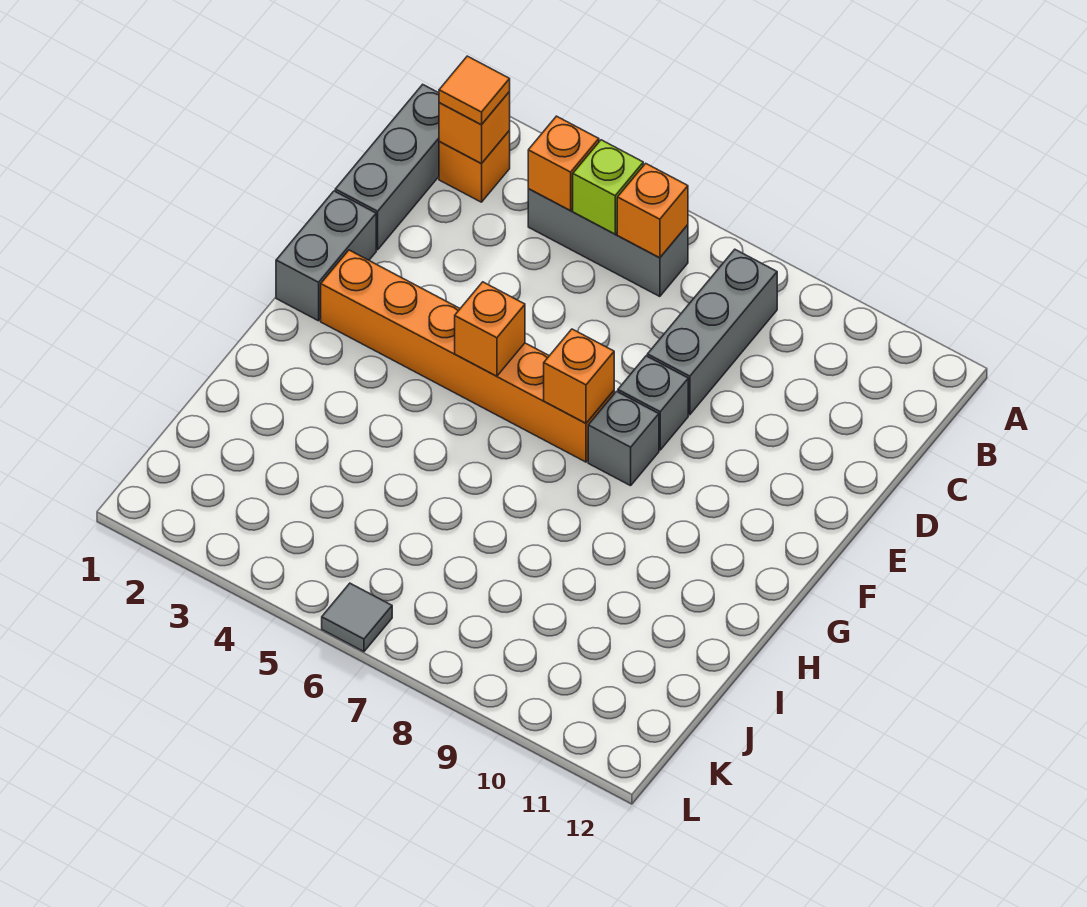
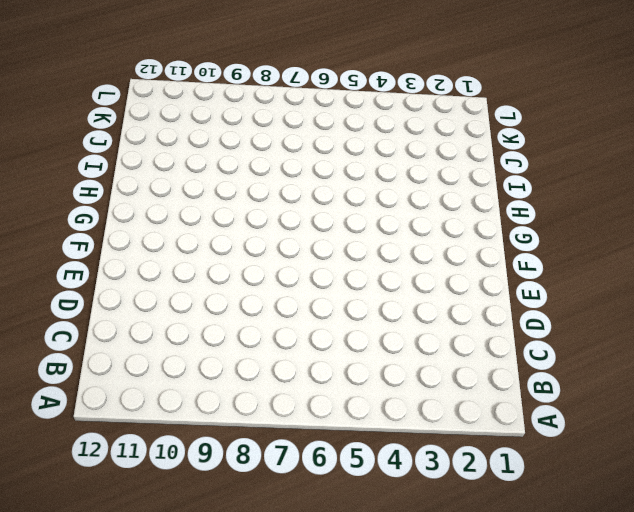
none -> grey brick B1:D1 level 1
none -> orange brick B2 level 1
none -> grey brick B4:B6 level 1

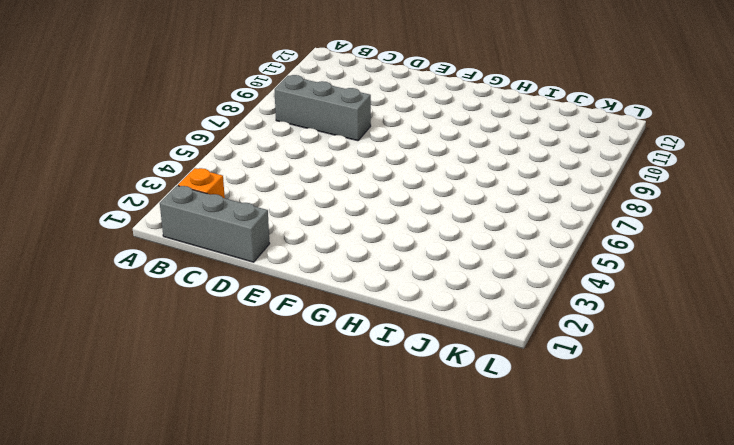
none -> grey brick B4:B6 level 1
none -> grey brick E1:F1 level 1
none -> grey brick E8 level 1

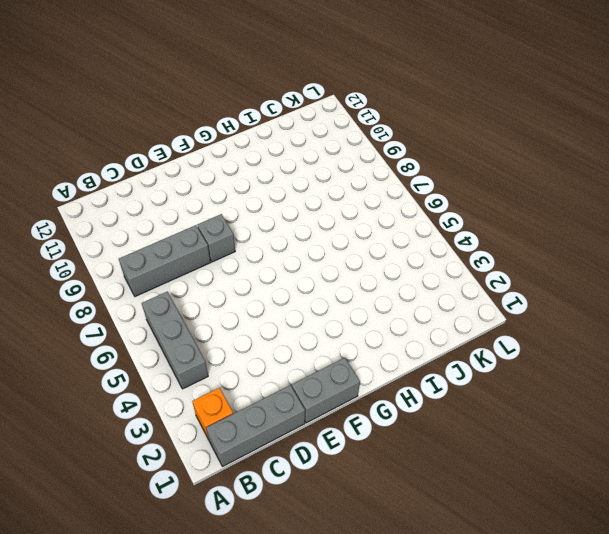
none -> orange brick F2:F7 level 1
none -> grey brick F8 level 1
none -> grey tile L6 level 1

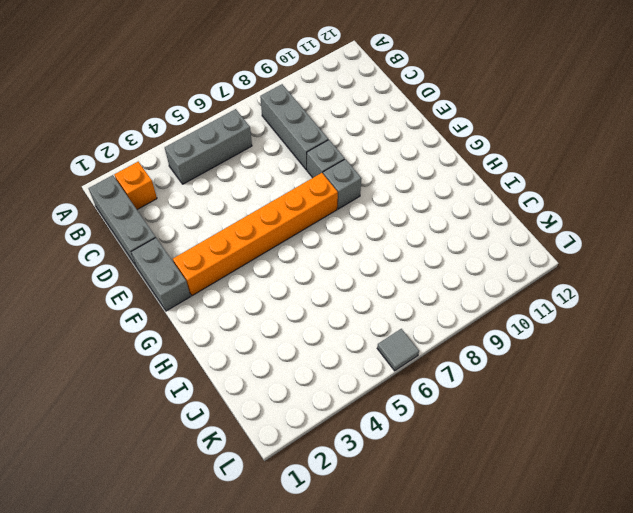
none -> orange brick B2 level 2
none -> orange brick B4 level 2
none -> lime brick B5 level 2

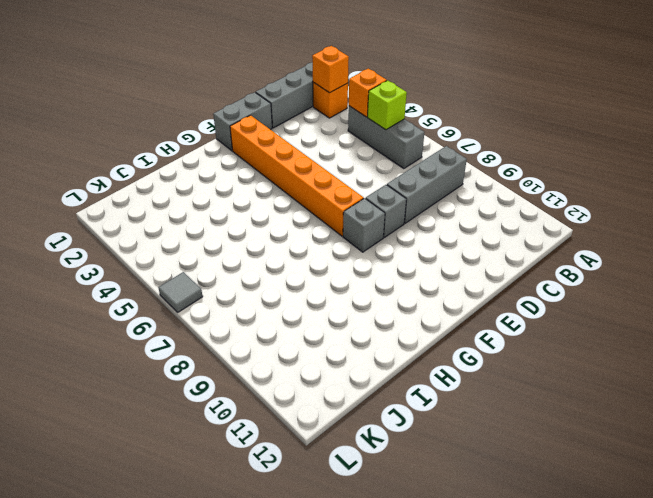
none -> orange brick B6 level 2
none -> orange brick F5 level 2
none -> orange brick F7 level 2

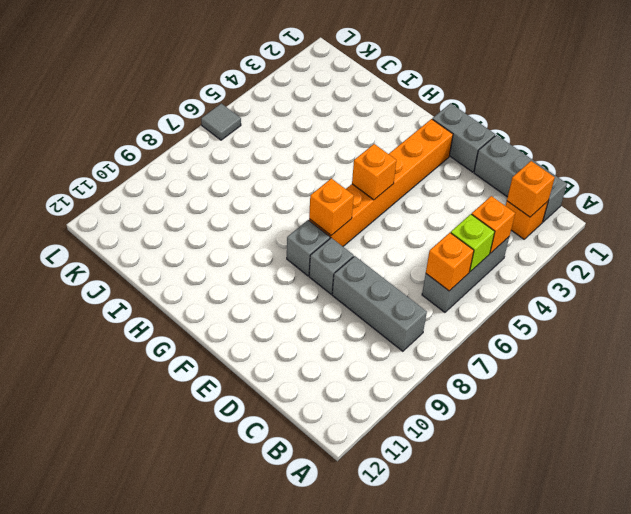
none -> orange tile B2 level 3

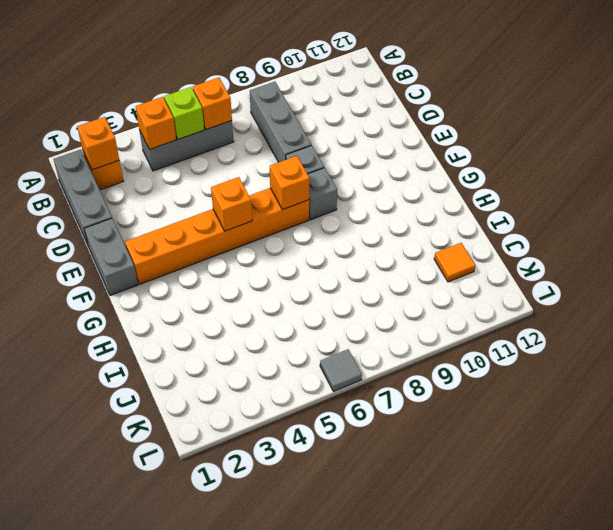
orange tile J11 level 1 -> orange tile B2 level 3

